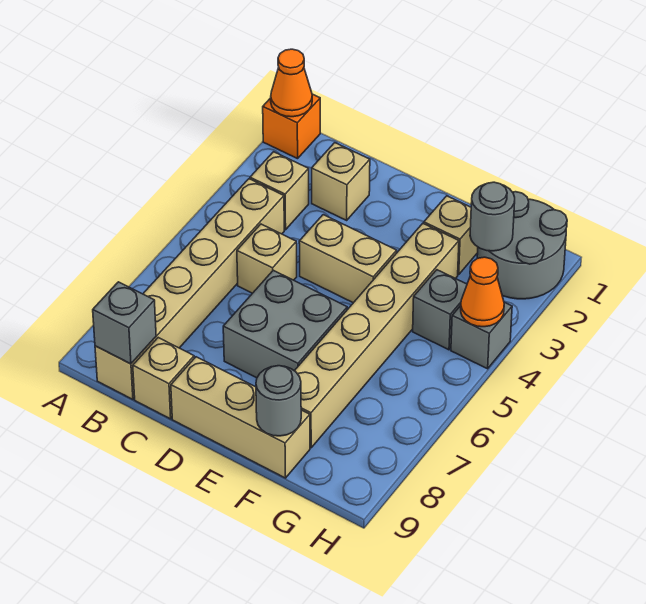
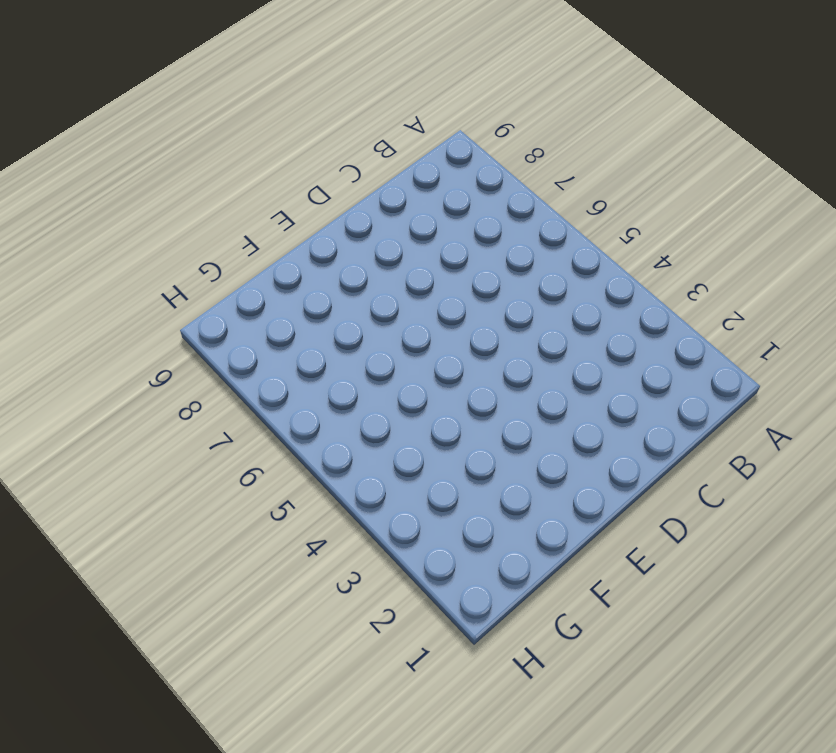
none -> orange brick A1 level 1
none -> tan brick B3 level 1
none -> tan brick B4:B9 level 1

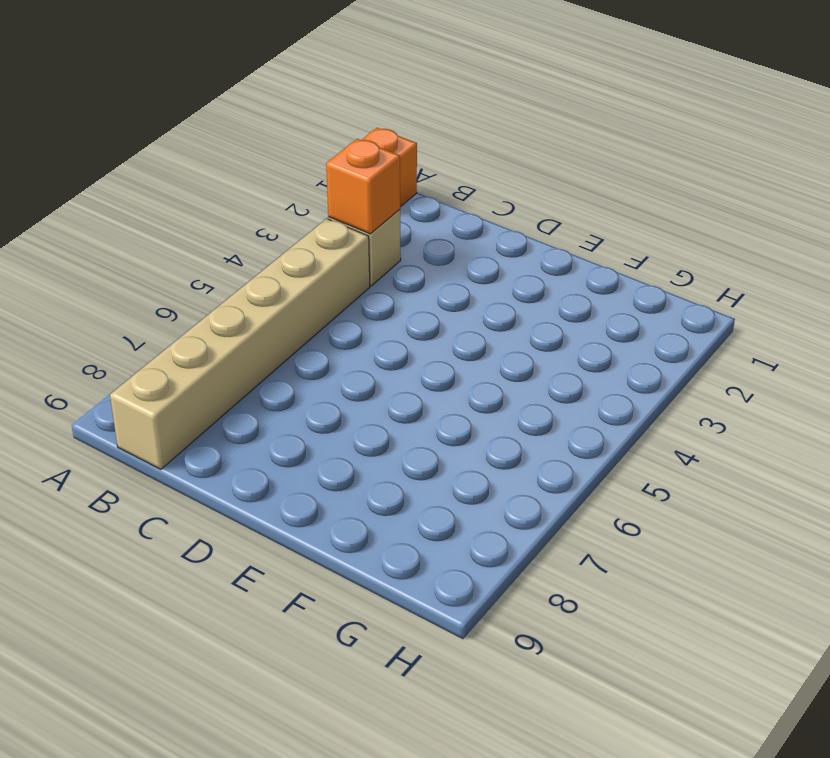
orange brick B3 level 2 -> none
none -> tan brick C2 level 1
none -> tan brick C5 level 1
none -> tan brick C9 level 1

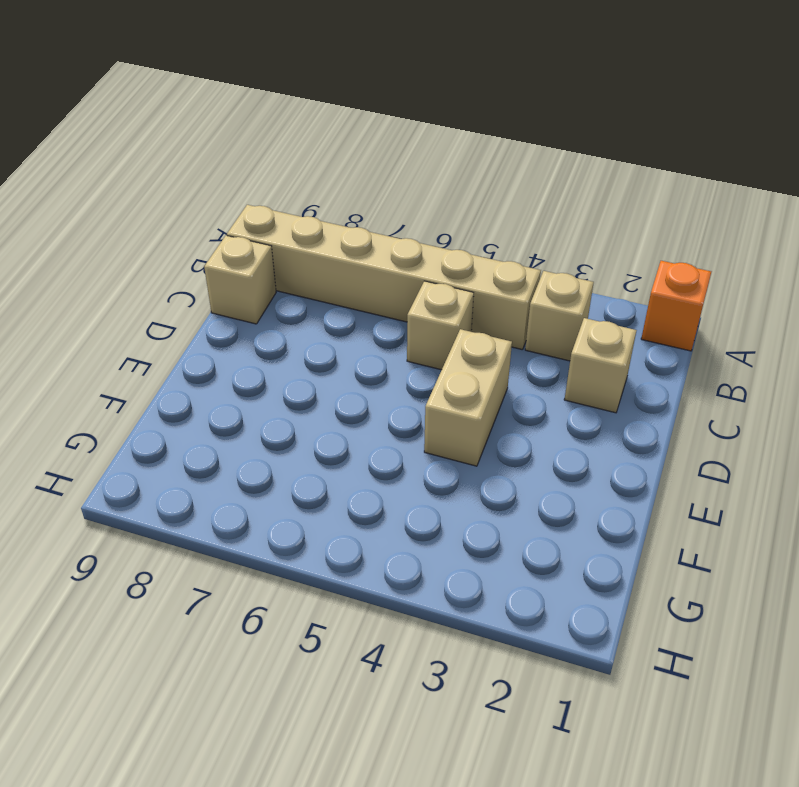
none -> grey brick D6:E7 level 1
none -> tan brick D9:F9 level 1
none -> tan brick F2 level 1

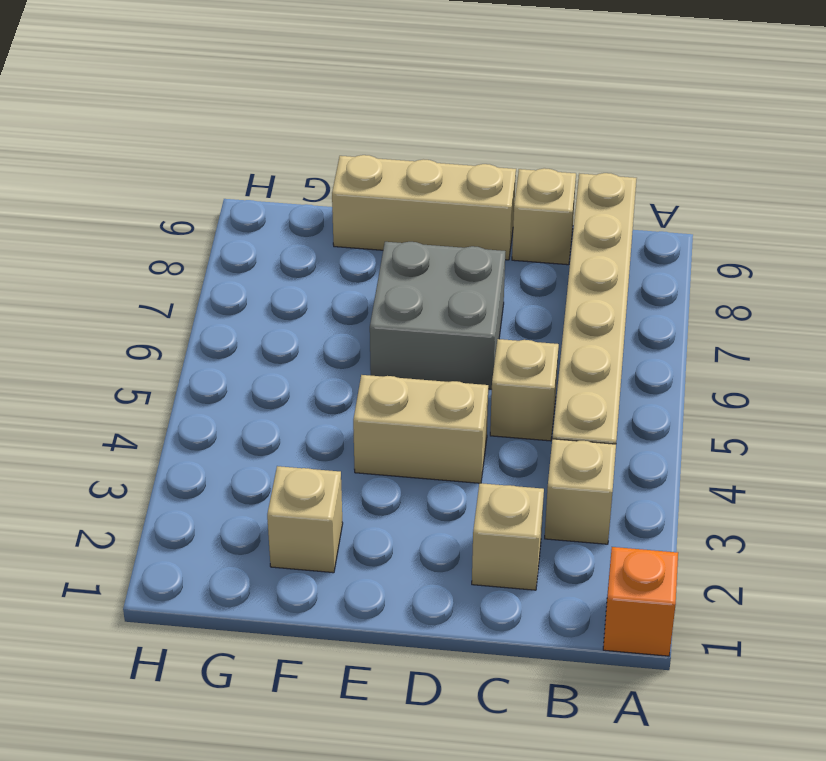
none -> tan brick F3:F8 level 1
none -> grey round brick G1:H2 level 1
none -> grey brick G4 level 1

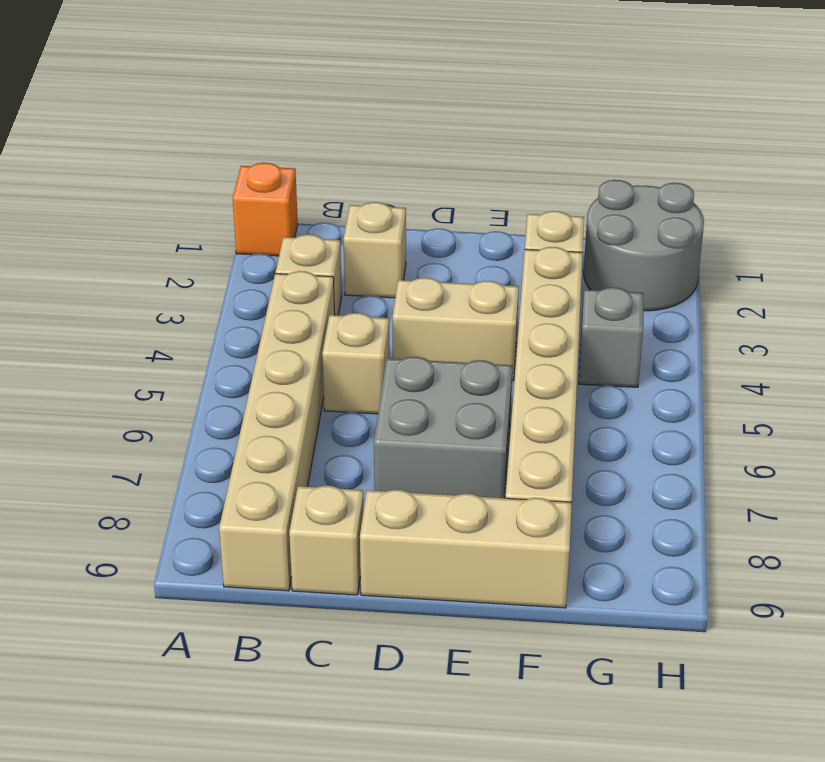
none -> grey brick H4 level 1
none -> orange cone A1 level 2
none -> grey brick B9 level 2

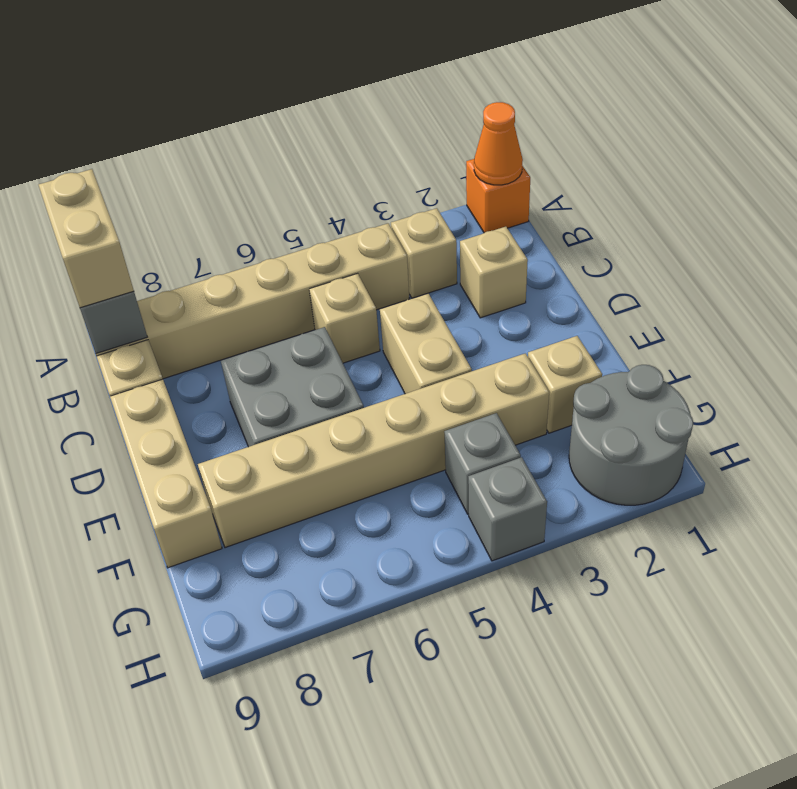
tan brick A9:B9 level 3 -> none
none -> grey round brick F9 level 2
none -> grey round brick G2 level 2
none -> orange cone H4 level 2

